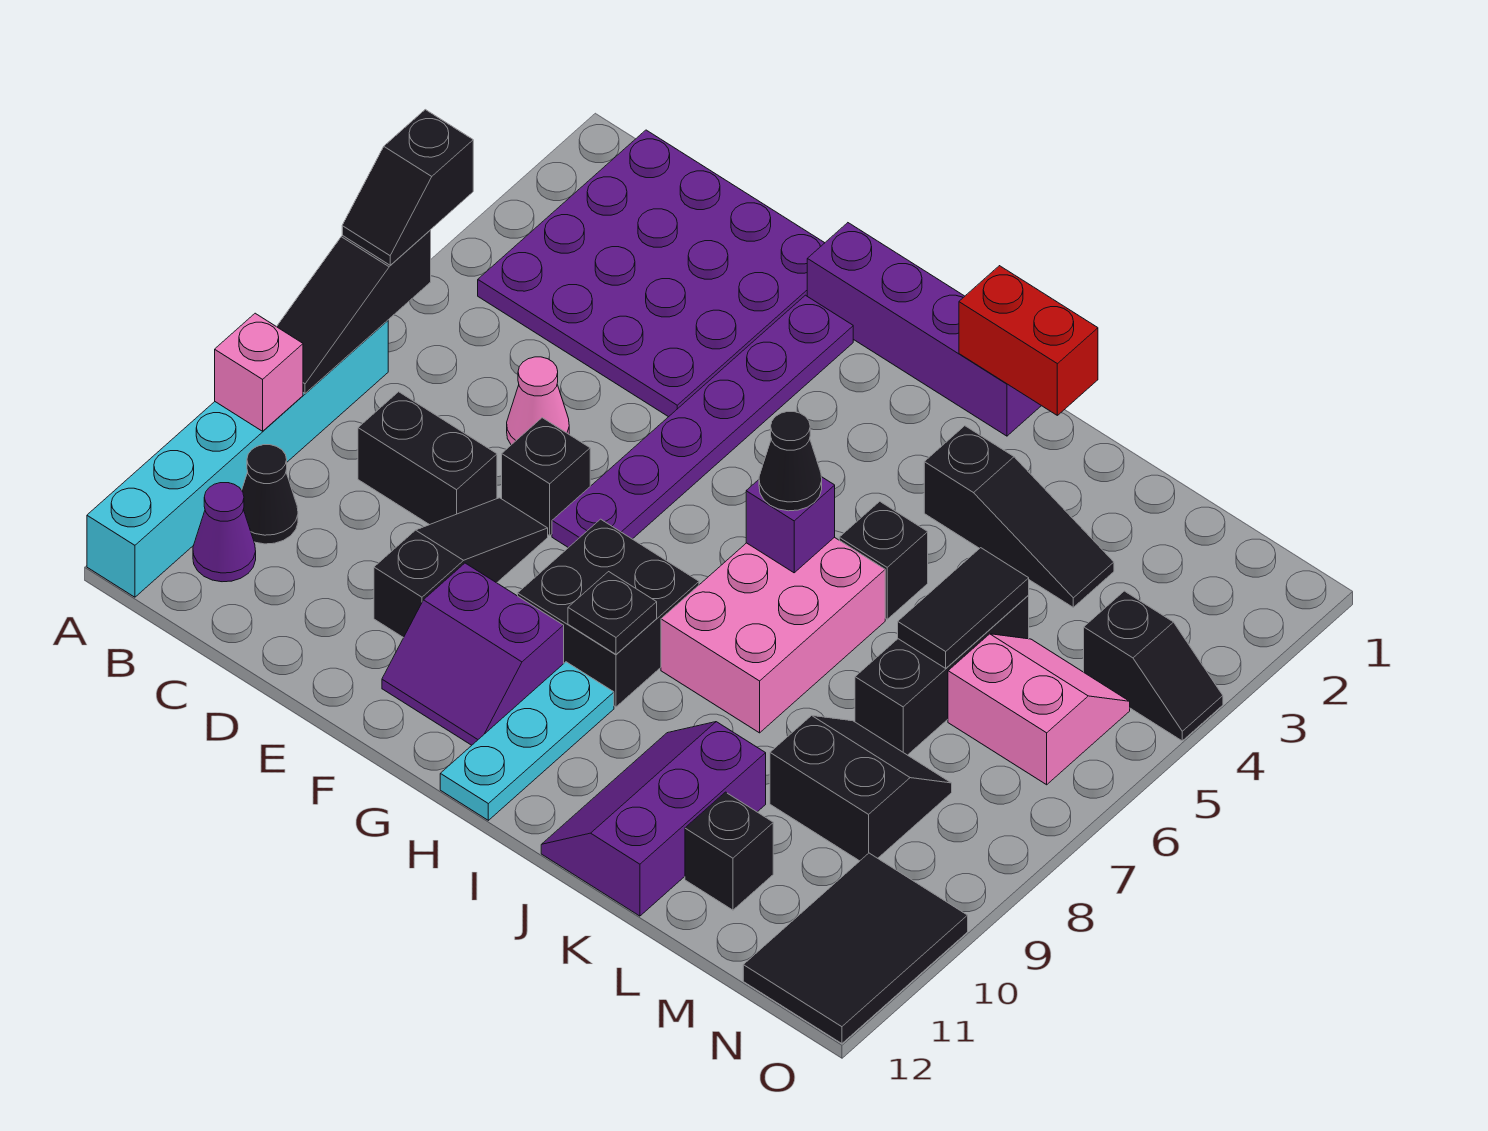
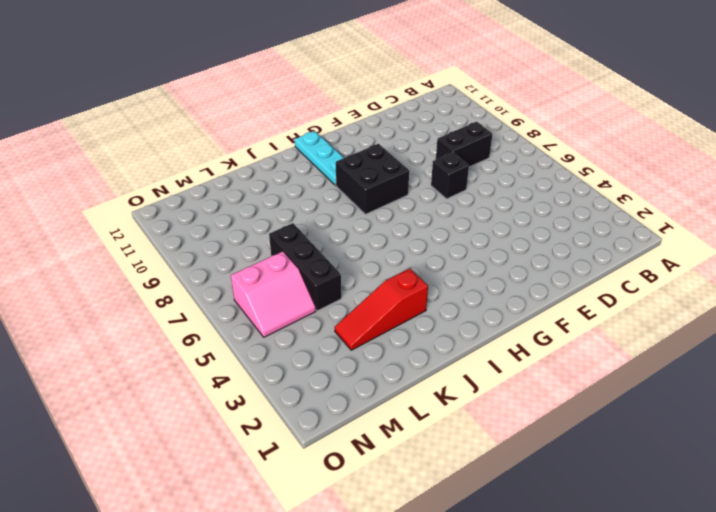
red slope J3:L3 level 1 top J -> black slope J3:L3 level 1 top J
none -> cyan brick A7:A12 level 1
none -> purple plate B1:E4 level 1
none -> black cone B10 level 1
none -> purple cone B11 level 1

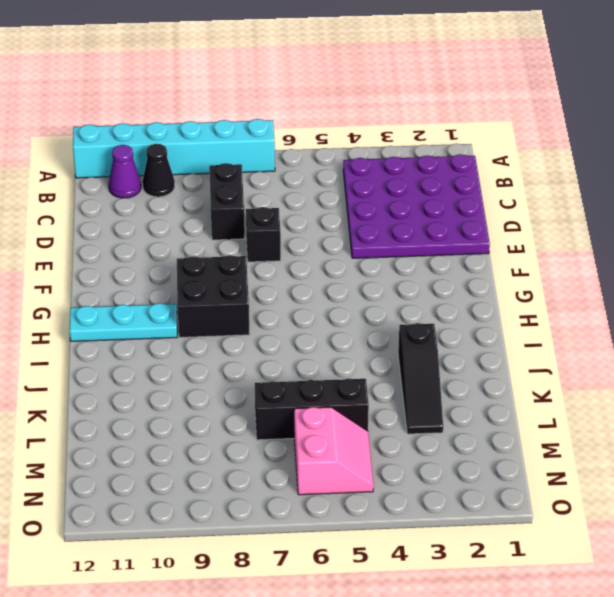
none -> pink cone D6 level 1
none -> black slope E8:E10 level 1 top 10
none -> purple brick F1:I1 level 1
none -> purple plate F2:F7 level 1

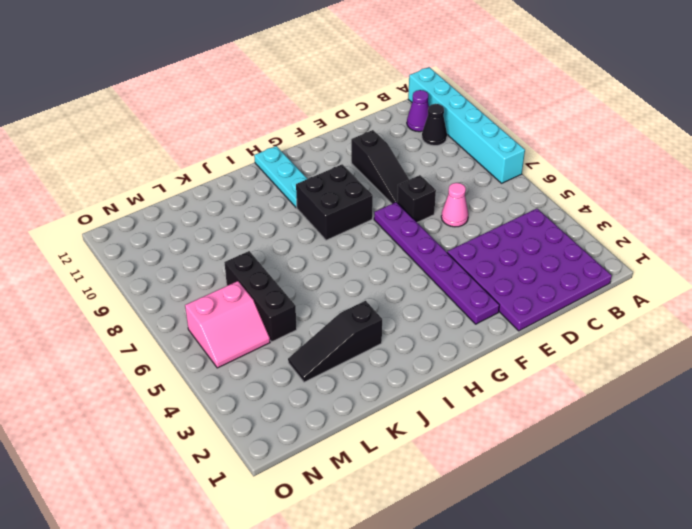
none -> black brick C8:D8 level 1
none -> purple brick F1:I1 level 1
none -> purple slope F10:G11 level 1 top 10
none -> pink brick I6:J8 level 1

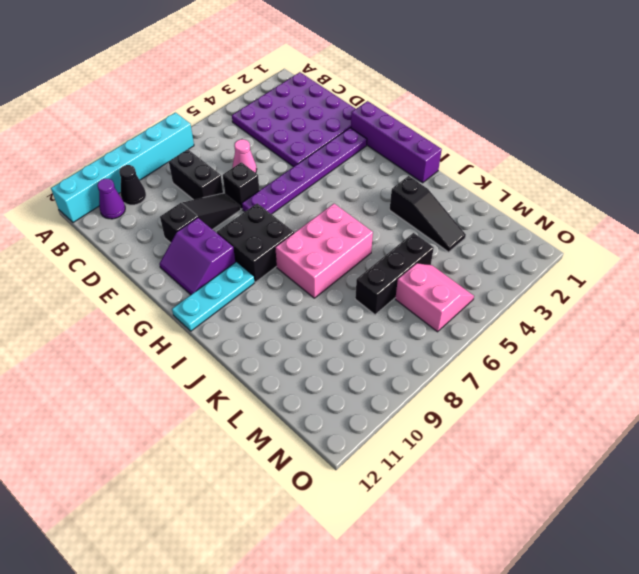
none -> black brick J5 level 1
none -> purple slope J10:K12 level 1 top K
none -> black slope L8:M9 level 1 top 9
none -> black brick L11 level 1

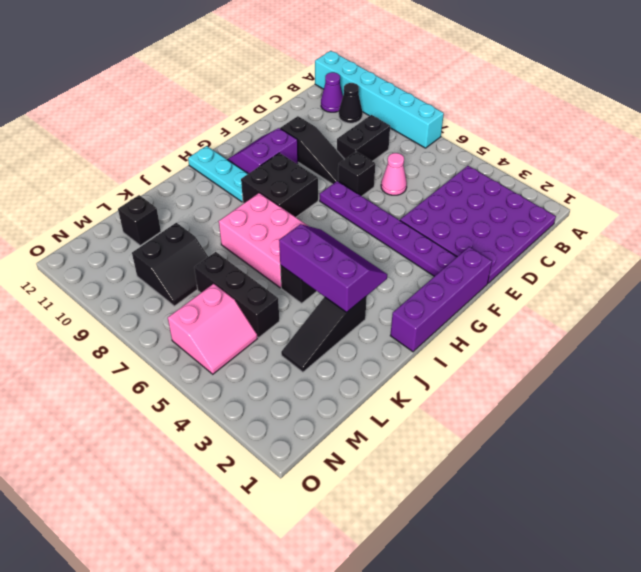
purple slope I3:J5 level 2 top J -> purple slope J10:K12 level 1 top K
none -> black slope N4:O4 level 1 top N
none -> black tile N10:O12 level 1
none -> black slope A6:A8 level 2 top 6
none -> pink brick A9 level 2

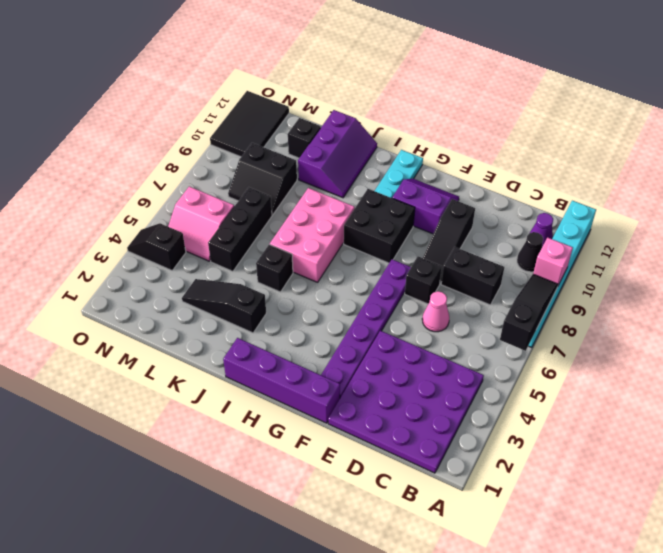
none -> black plate H9 level 2
none -> red brick I1:J1 level 2
none -> purple brick I6 level 2
none -> black tile L5:L6 level 2

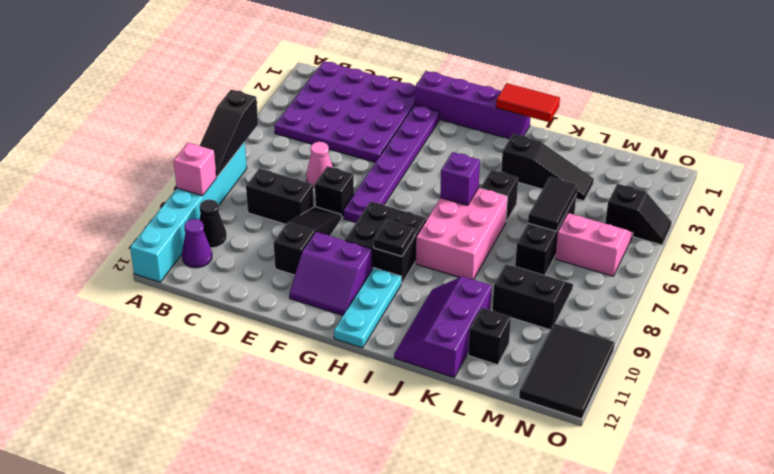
red tile I1:J1 level 2 -> red brick I1:J1 level 2
none -> black slope A5:A6 level 3 top 5
none -> black cone I6 level 3

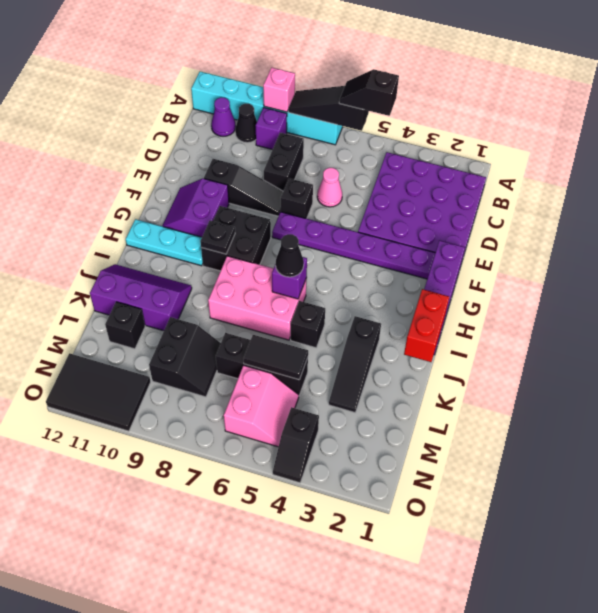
purple brick B9 level 1 -> none

